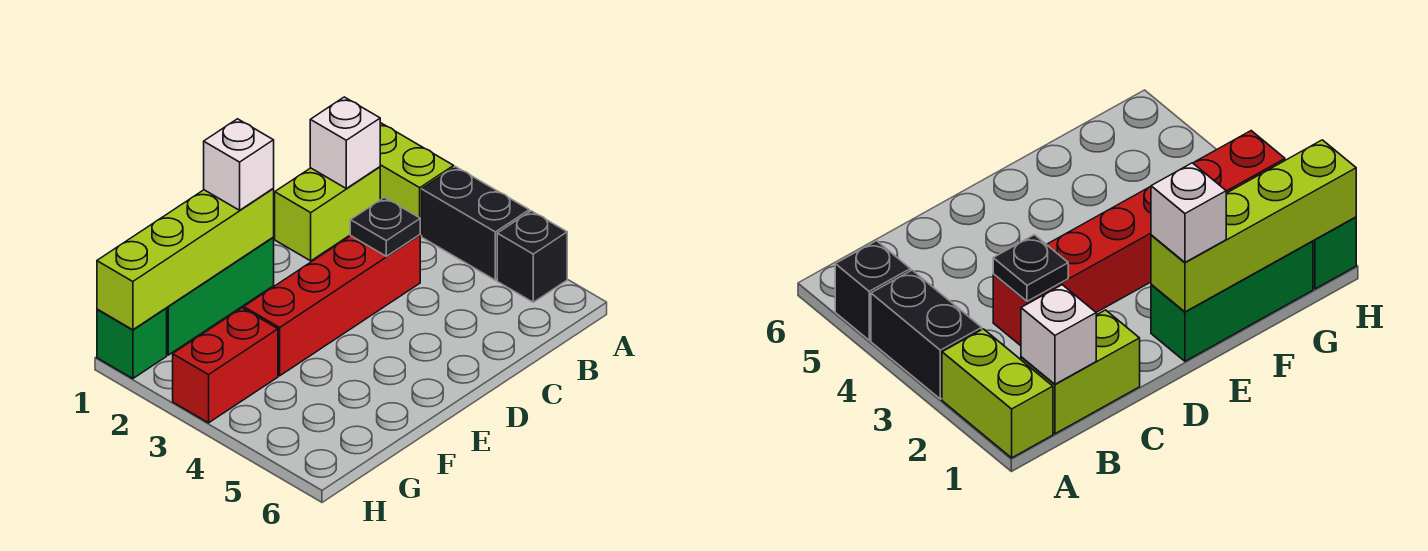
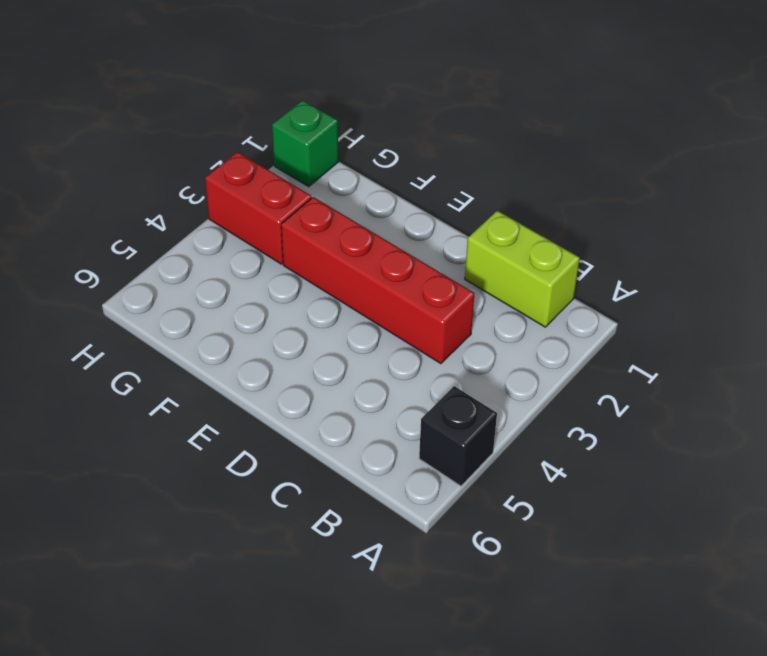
none -> lime brick A1:A2 level 1
none -> black brick A3:A4 level 1
none -> green brick E1:G1 level 1

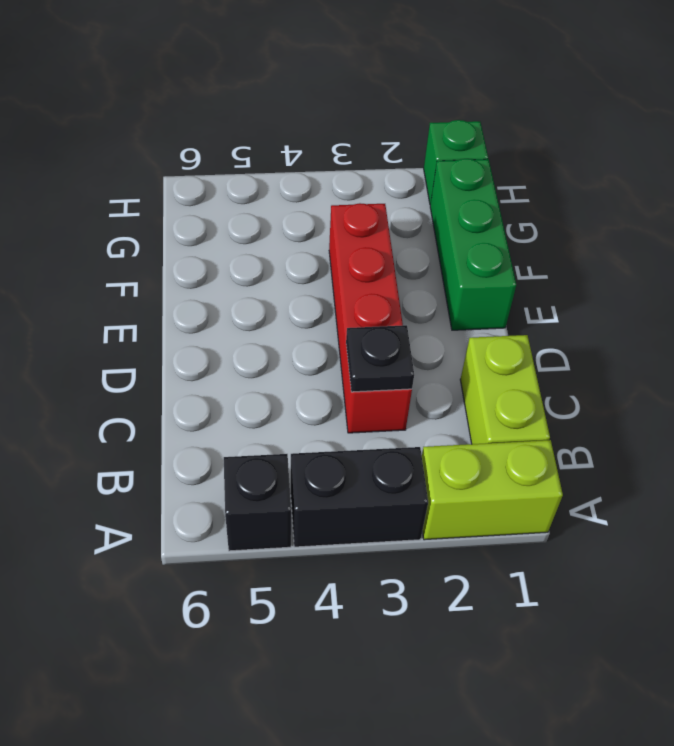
none -> red brick G3:H3 level 1
none -> white brick B1 level 2
none -> lime brick E1:H1 level 2

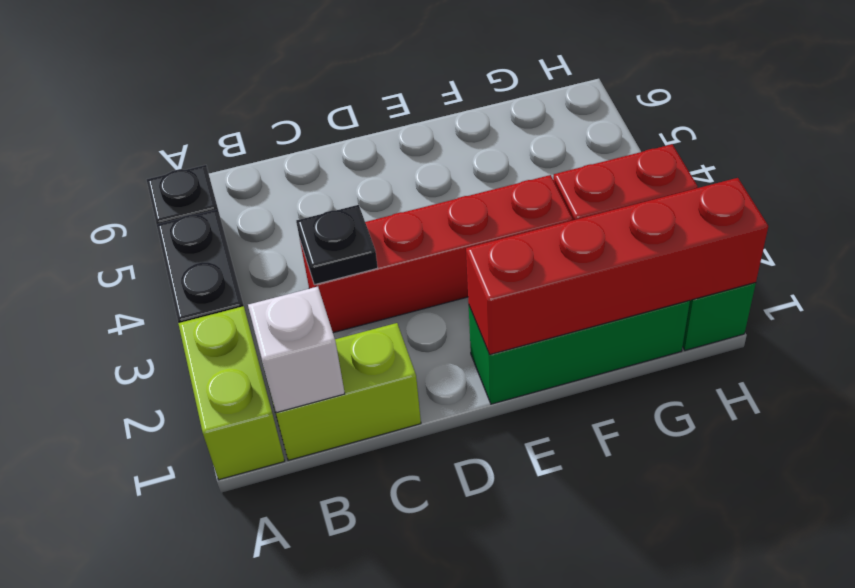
red brick E1:H1 level 2 -> lime brick E1:H1 level 2
none -> white brick E1 level 3

